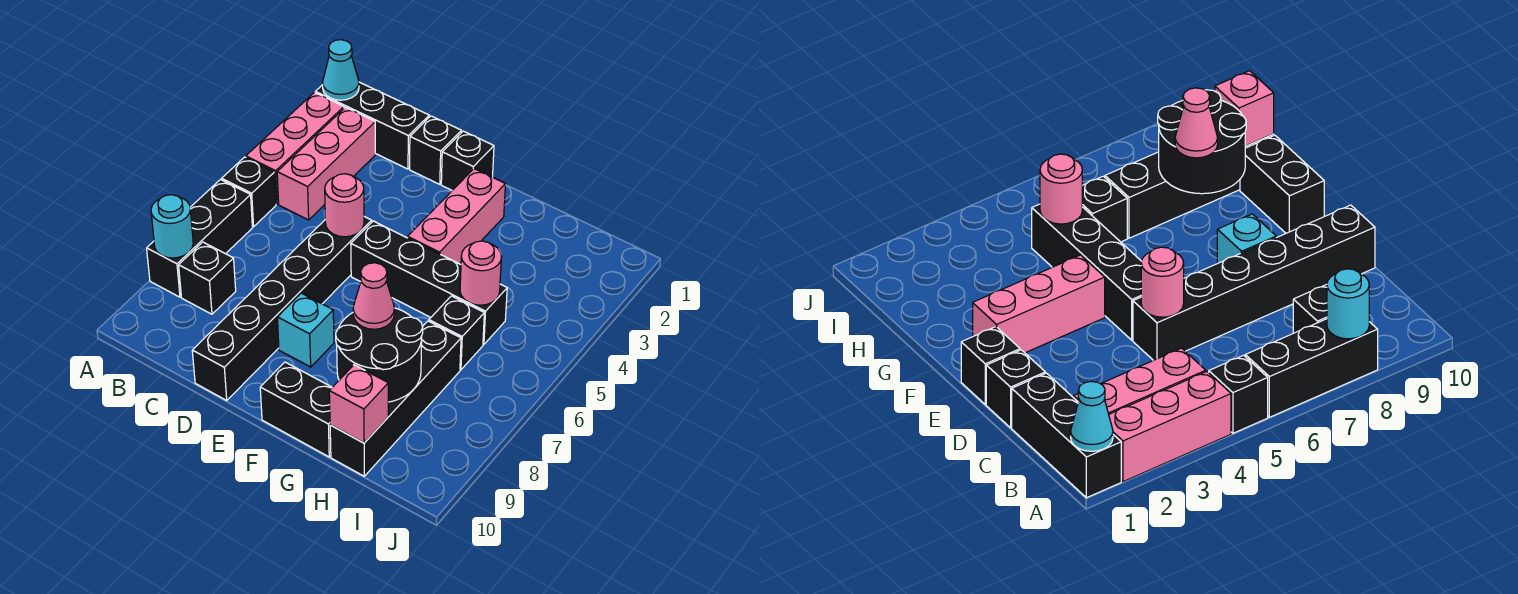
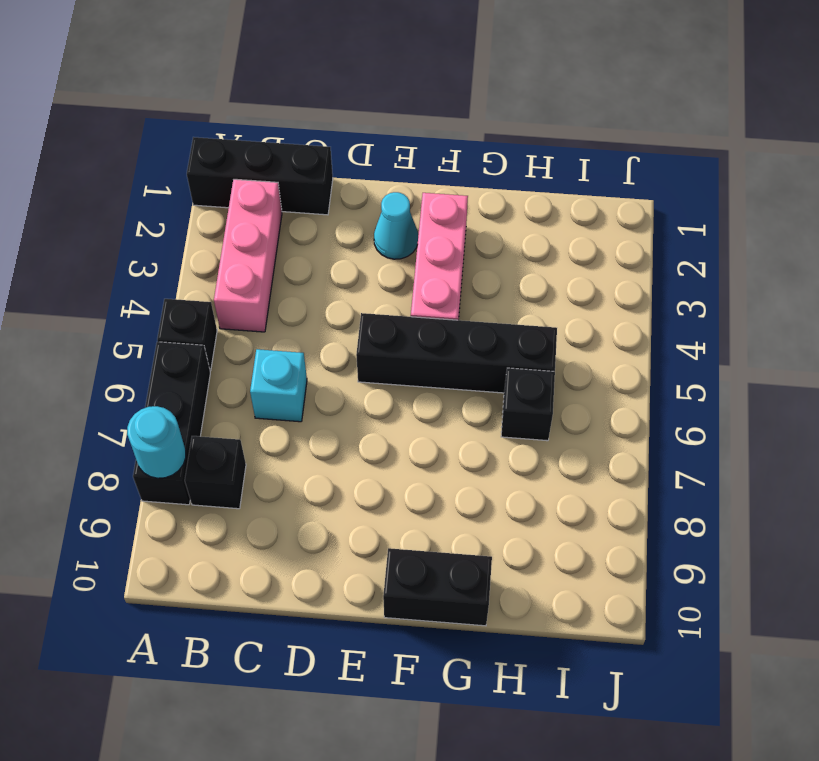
cyan brick C6 level 1 -> cyan brick E8 level 1
cyan cone E2 level 1 -> cyan cone A1 level 2
none -> pink brick A2:A4 level 1
none -> black brick D1 level 1
none -> black brick D5:D10 level 1

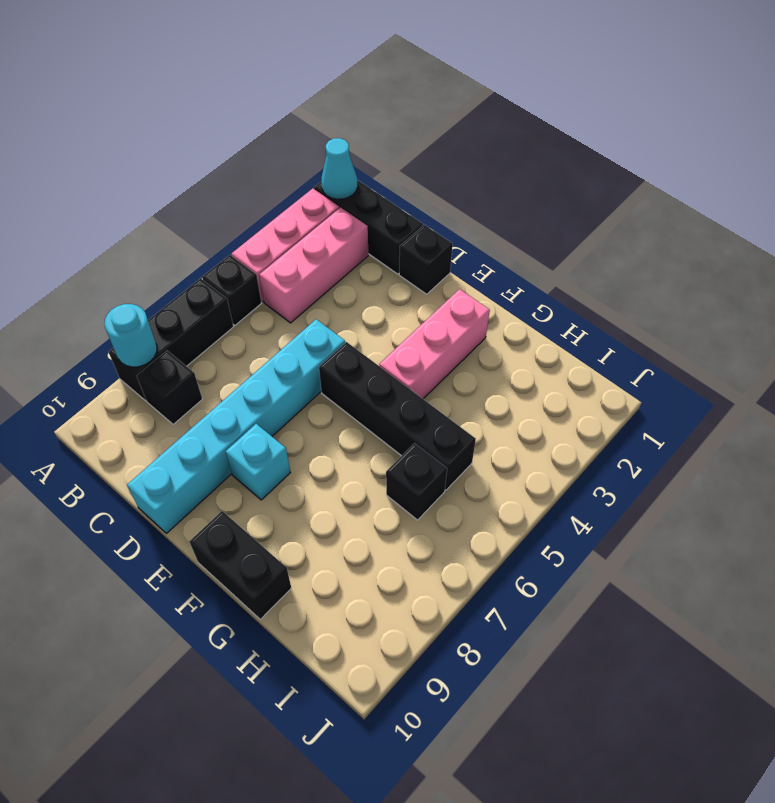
cyan brick D5:D10 level 1 -> black brick D5:D10 level 1
none -> black brick E1 level 1
none -> black brick H7:H10 level 1
none -> pink round brick D5 level 2

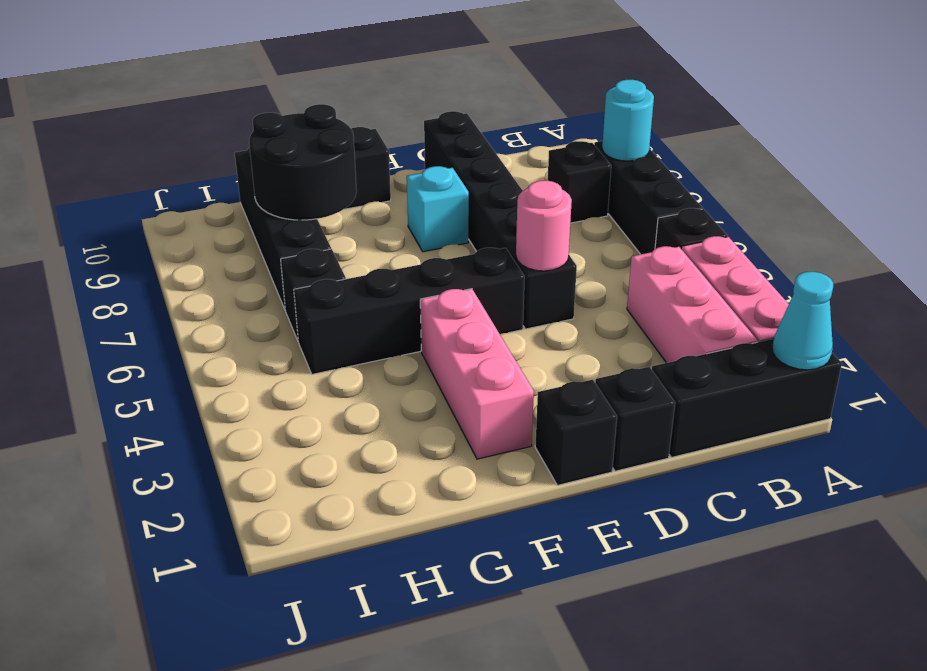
none -> pink round brick H5 level 2
none -> pink brick H10 level 2
none -> pink cone G8 level 3

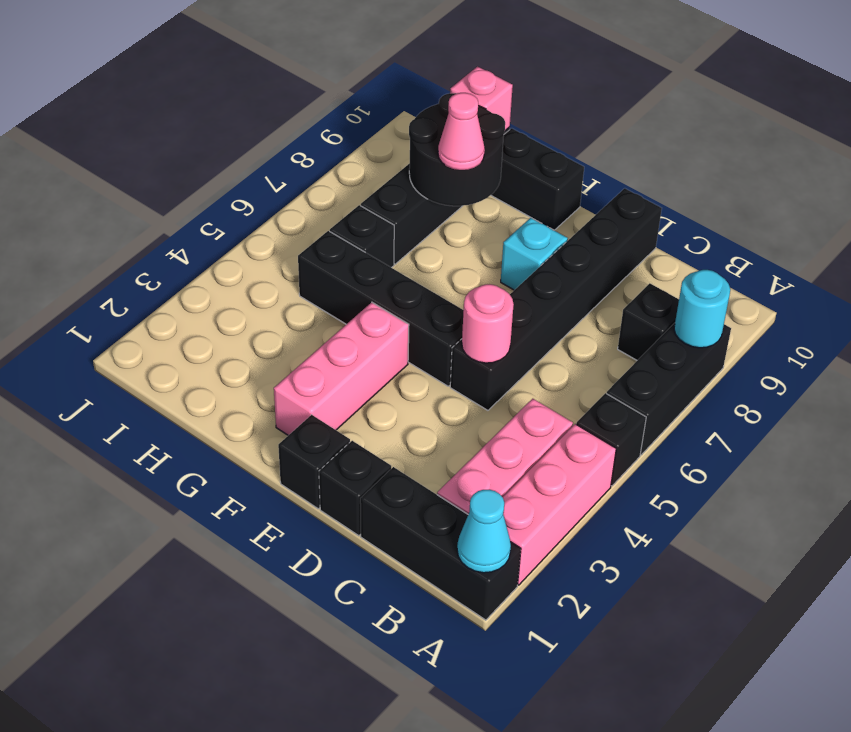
none -> pink round brick H5 level 2

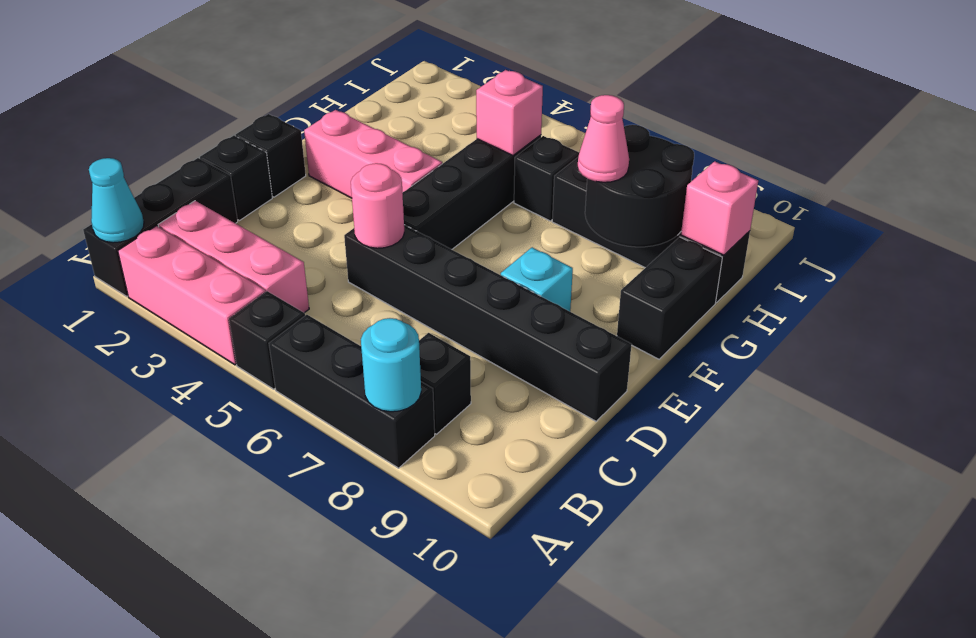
pink brick H5 level 2 -> pink round brick H5 level 2

